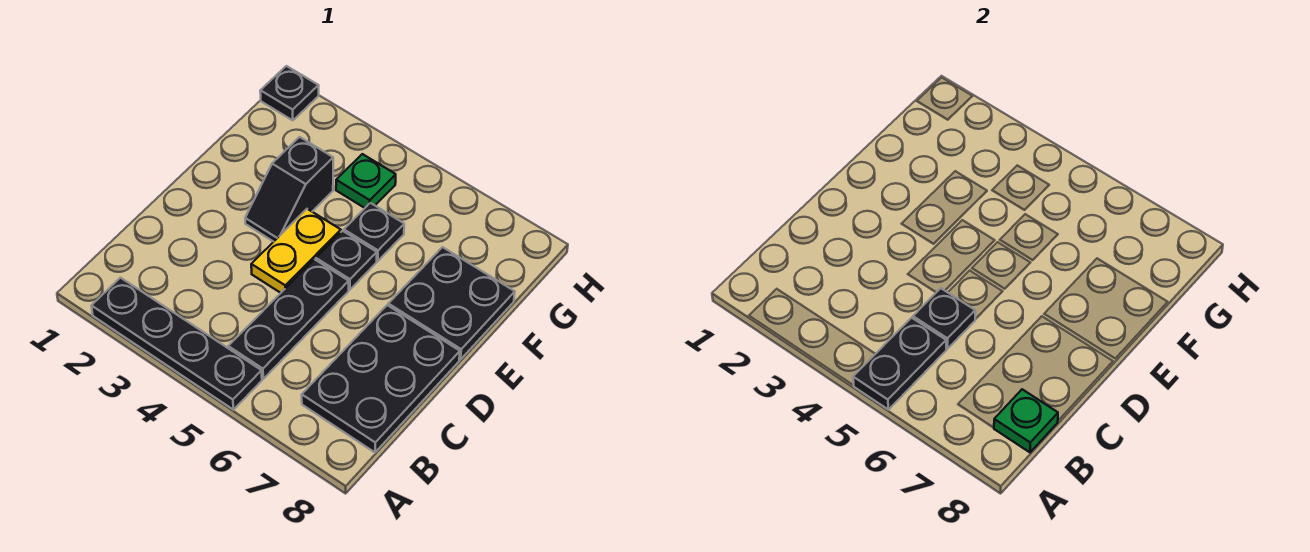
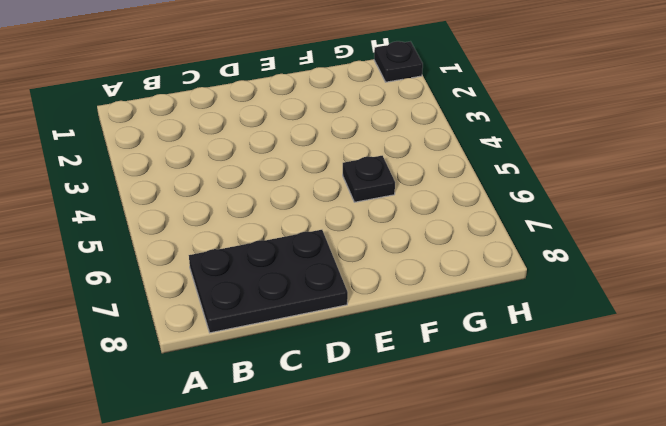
none -> black plate A2:A5 level 1
none -> black plate B5:D5 level 1
none -> yellow plate D4:E4 level 1

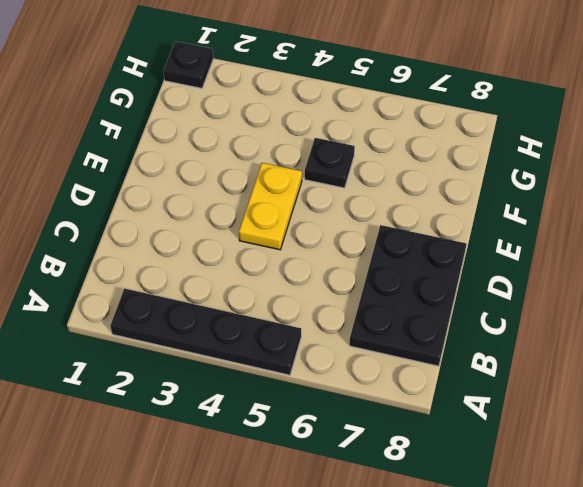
none -> black plate B5:D5 level 1
none -> black slope E3:F3 level 1 top F
none -> black plate E5 level 1

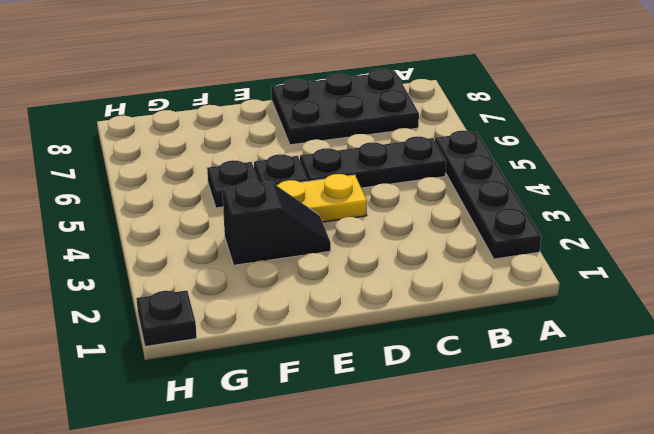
none -> black plate E7:F8 level 1
none -> green plate G4 level 1
none -> black plate A5:B5 level 2

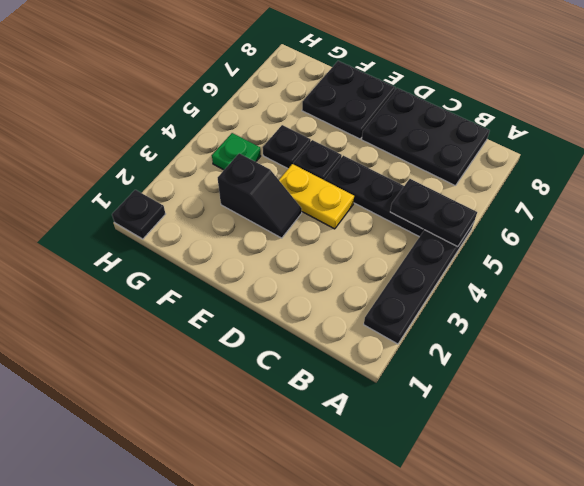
none -> green plate B8 level 2
none -> black plate C5 level 2

